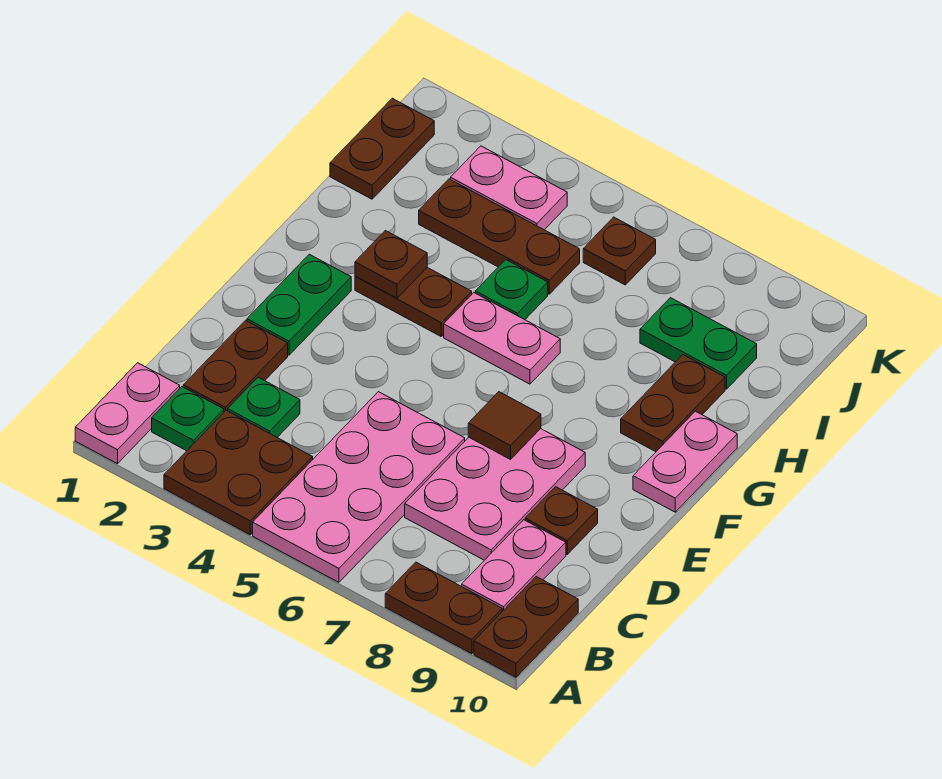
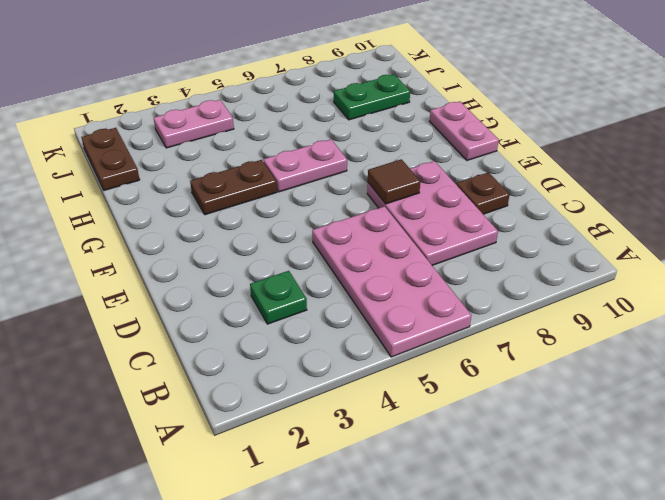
none -> pink plate A1:B1 level 1
none -> brown plate A3:B4 level 1
none -> brown plate A8:A9 level 1

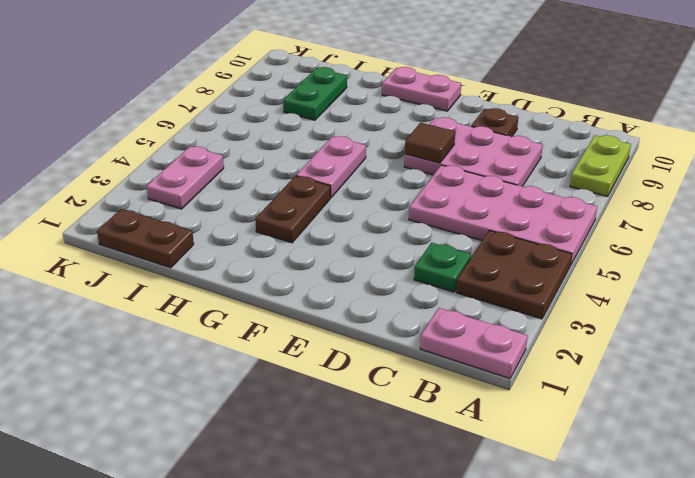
lime plate A8:A9 level 1 -> brown plate A8:A9 level 1
none -> brown plate A10:B10 level 1
none -> green plate B2 level 1
none -> pink plate B9:C9 level 1

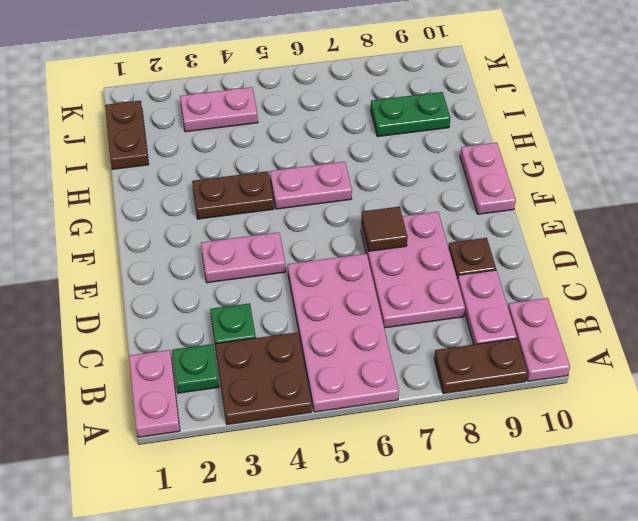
pink plate A10:B10 level 1 -> brown plate A10:B10 level 1
pink plate E3:E4 level 1 -> none
none -> brown plate C2:D2 level 1
none -> green plate E2:F2 level 1
none -> brown plate G9:H9 level 1

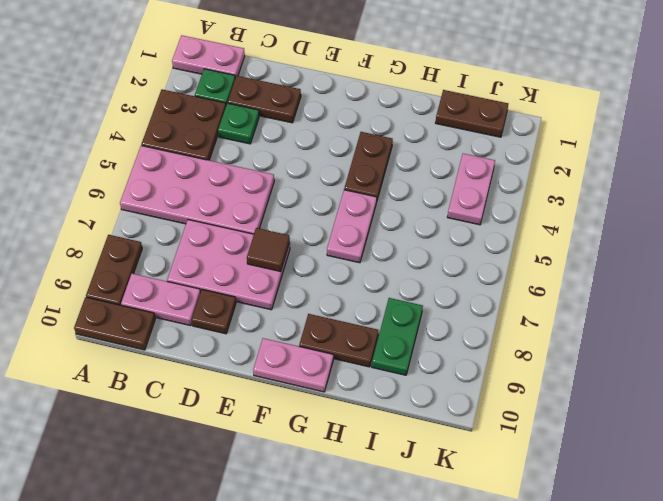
none -> green plate E2:F2 level 1
none -> green plate H5 level 1
none -> brown plate I3:I5 level 1

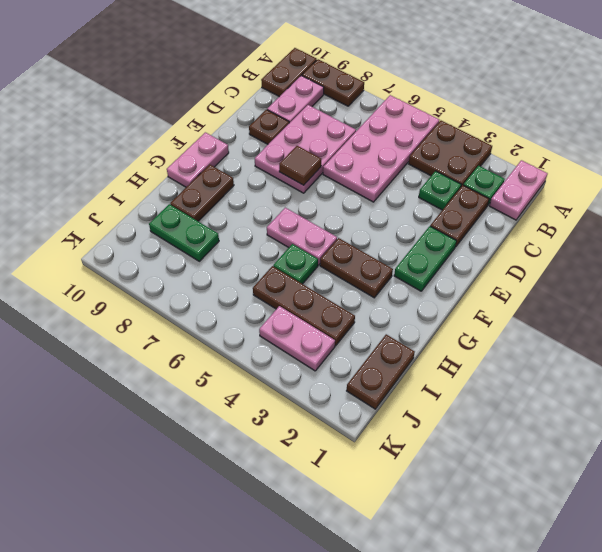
none -> brown plate J6 level 1
none -> brown plate G3 level 2

